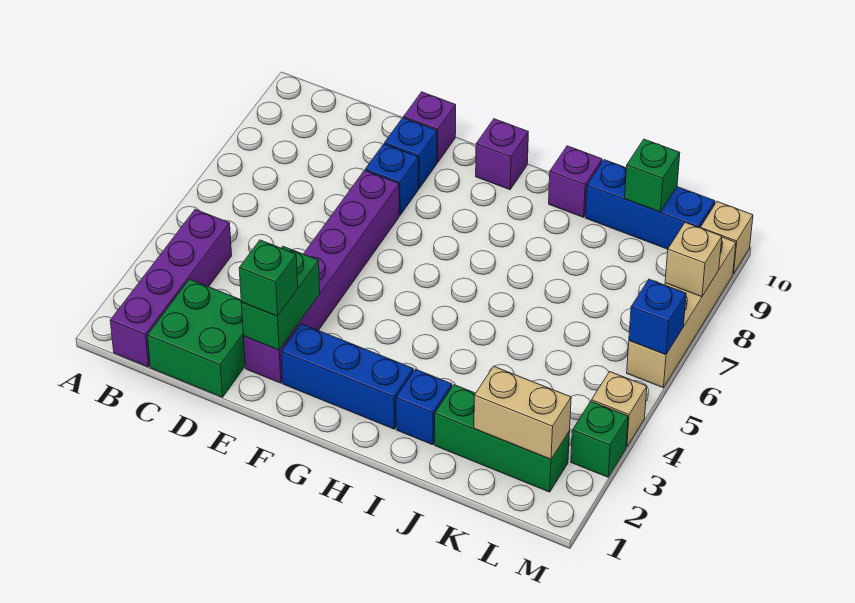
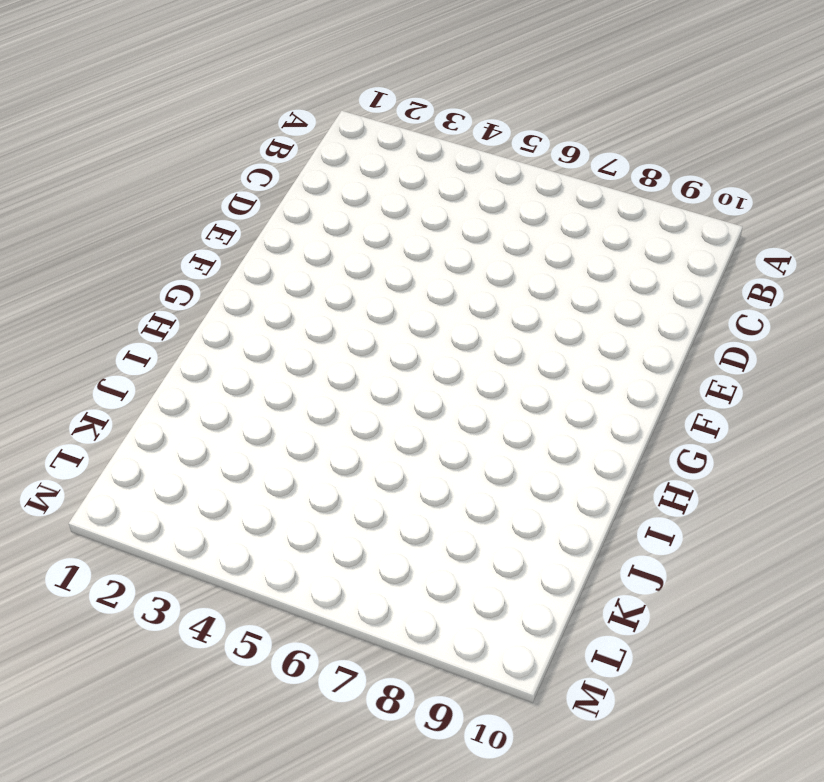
none -> purple brick B1:B4 level 1
none -> green brick C1:D2 level 1
none -> purple brick E2:E7 level 1

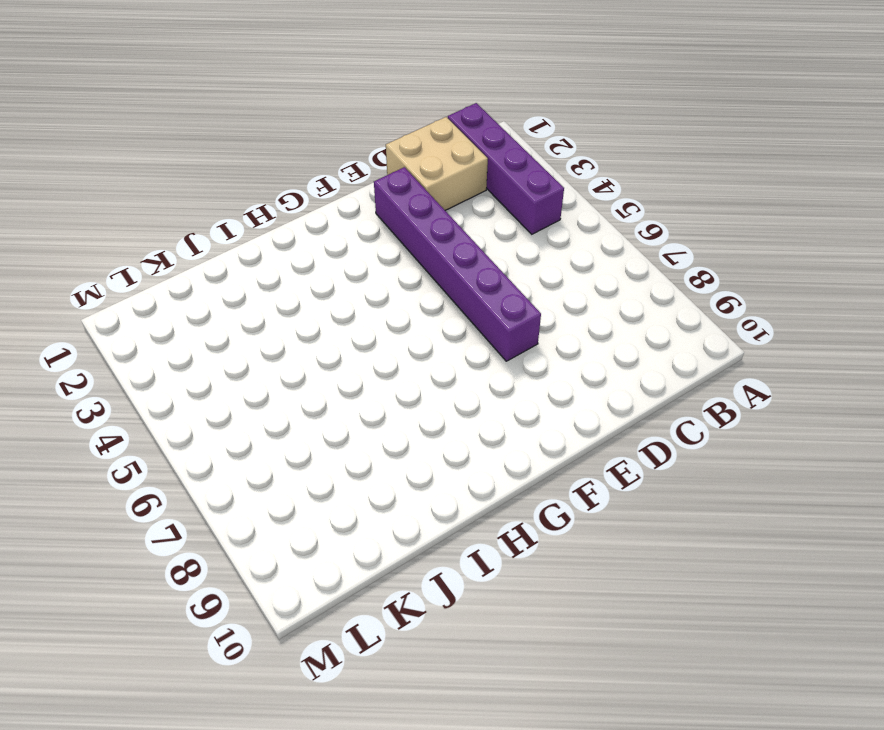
tan brick C1:D2 level 1 -> green brick C1:D2 level 1
none -> blue brick E8 level 1
none -> blue brick E9 level 1
none -> purple brick E10 level 1

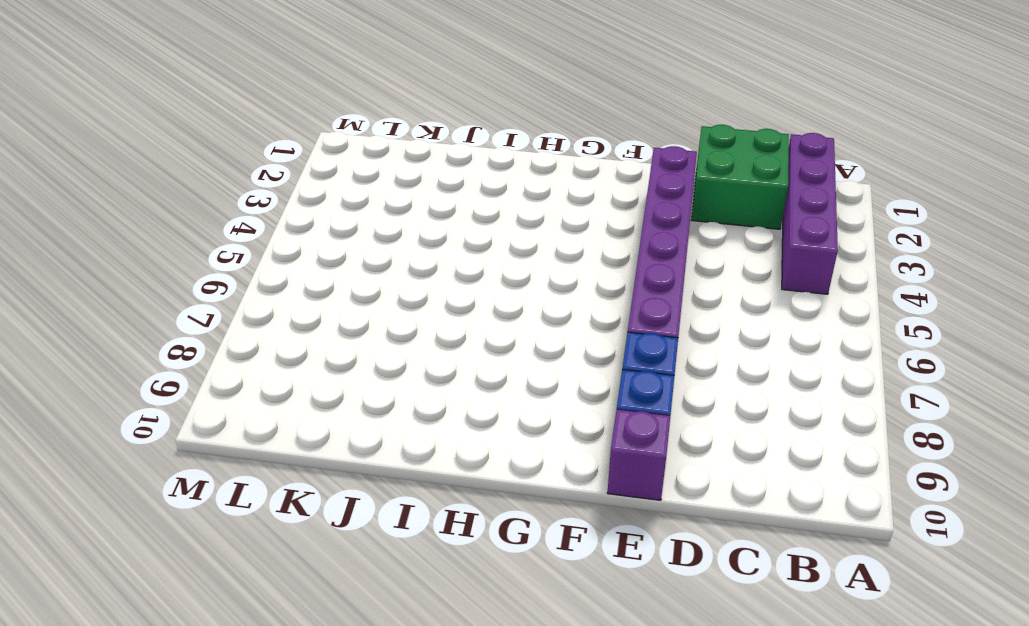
none -> blue brick F2:H2 level 1
none -> purple brick G10 level 1
none -> blue brick I2 level 1

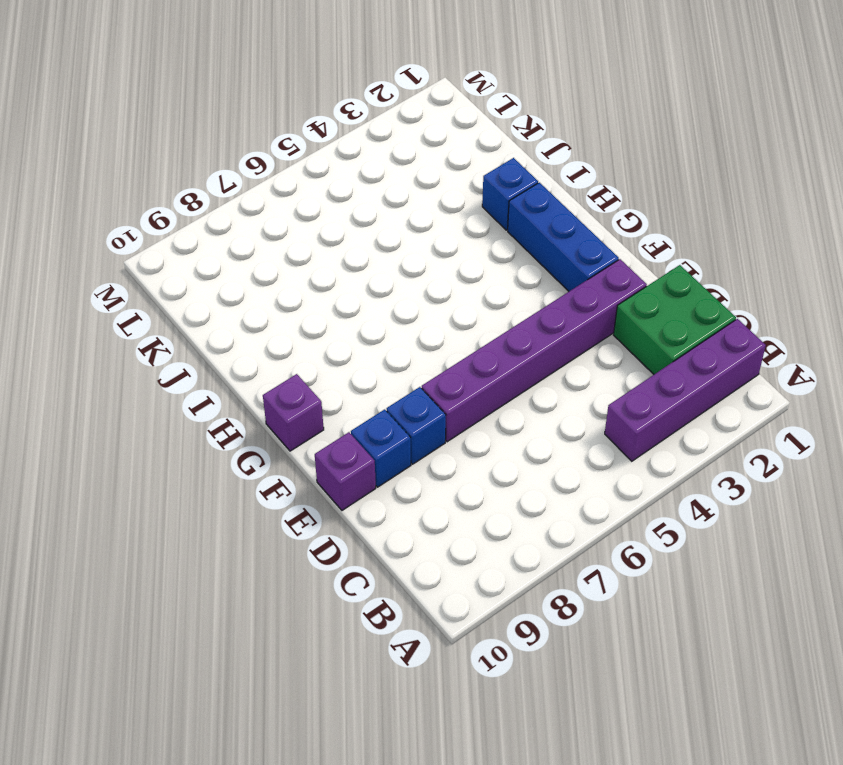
none -> purple brick I10 level 1
none -> green brick J2:L2 level 1
none -> blue brick J10:L10 level 1

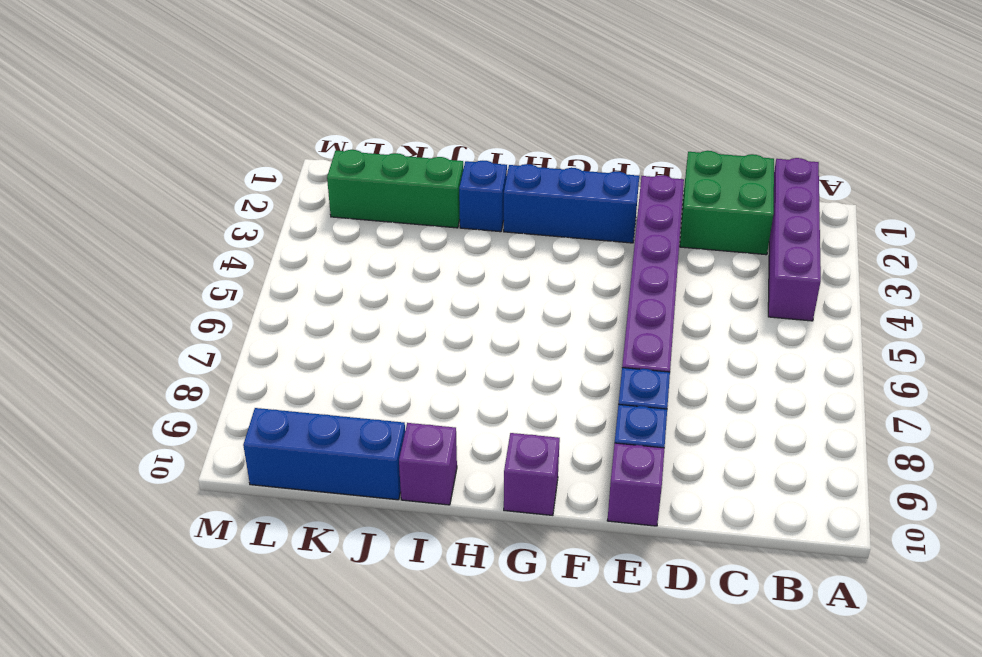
none -> green brick M3 level 1
none -> tan brick M4 level 1
none -> tan brick M6:M9 level 1

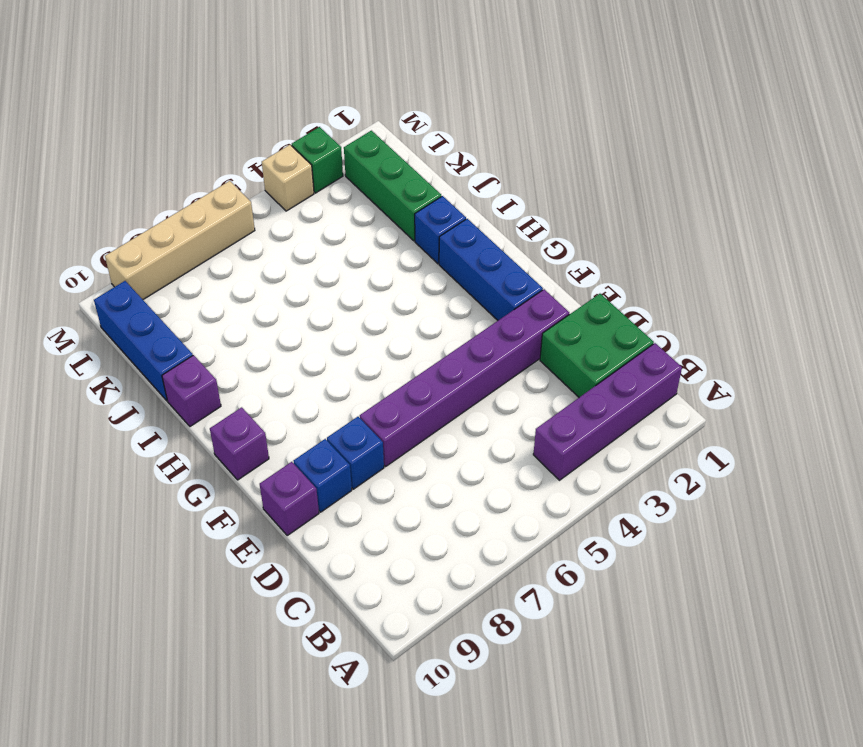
none -> tan brick M10 level 1
none -> green brick E2:E3 level 2
none -> tan brick K2:L2 level 2

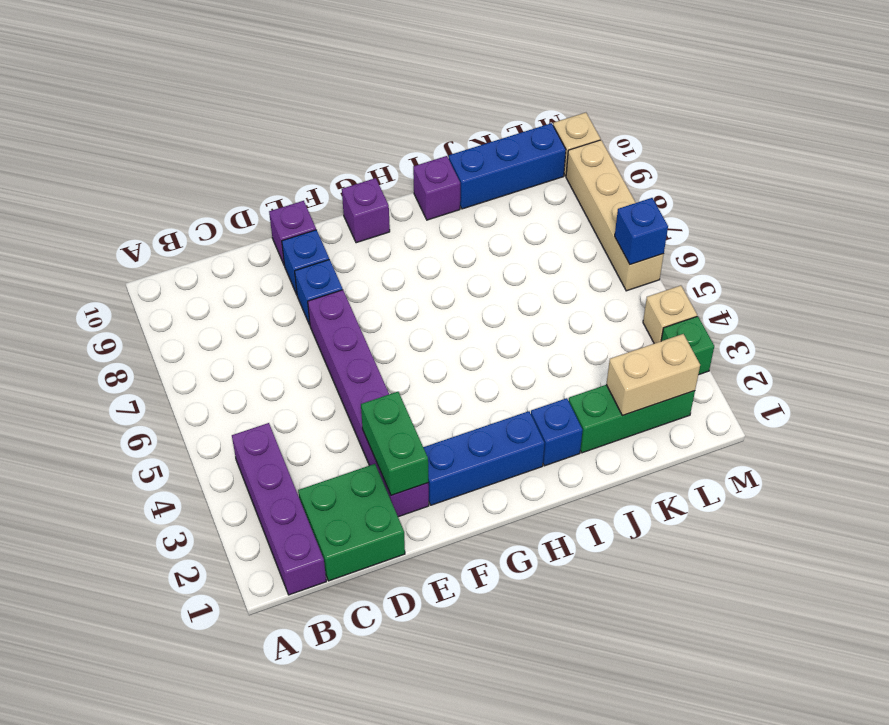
none -> green brick K10 level 2
none -> tan brick M8 level 2
none -> green brick E2 level 3

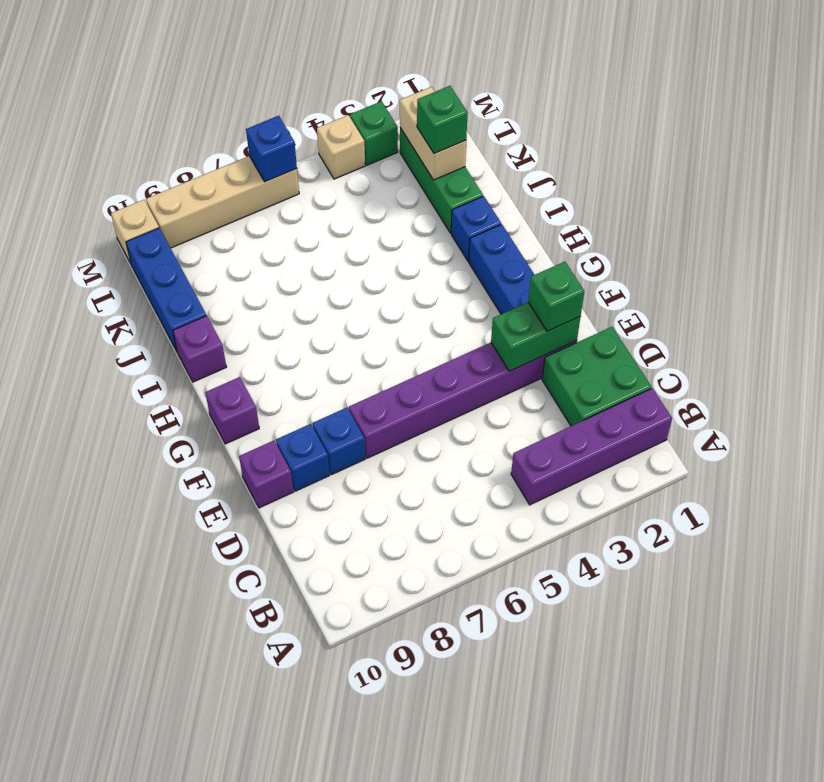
green brick K2 level 3 -> green brick K10 level 2
none -> tan brick M8 level 2

